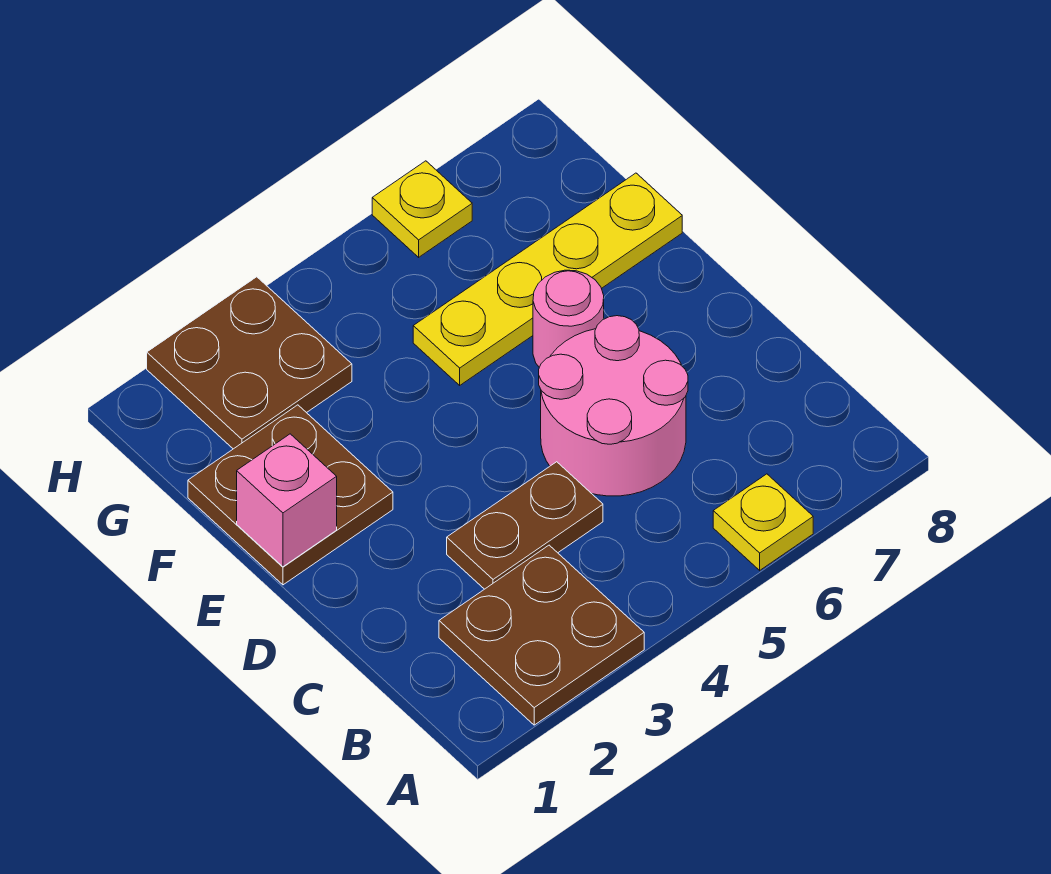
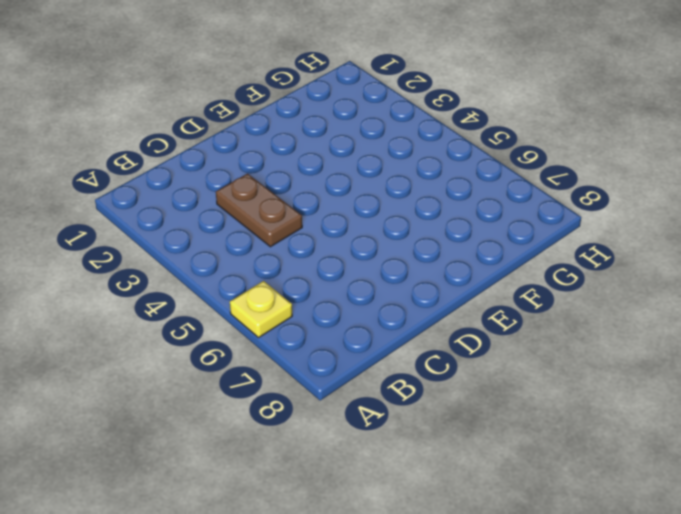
none -> brown plate A2:B3 level 1
none -> pink round brick C5:D6 level 1

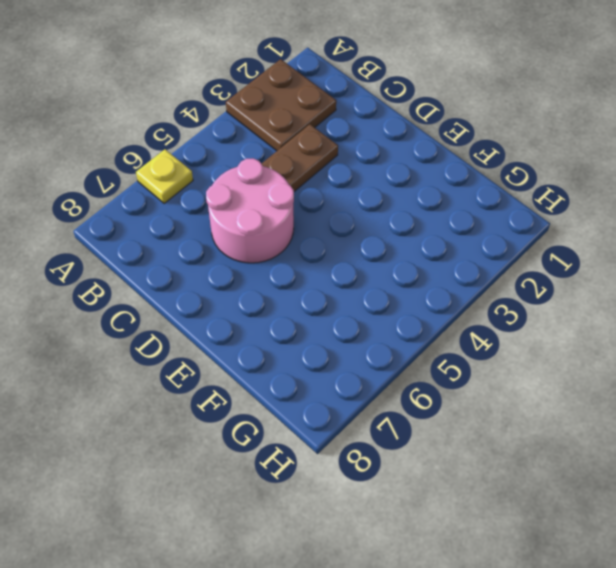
none -> brown plate E1:F2 level 1
none -> pink round brick E6 level 1

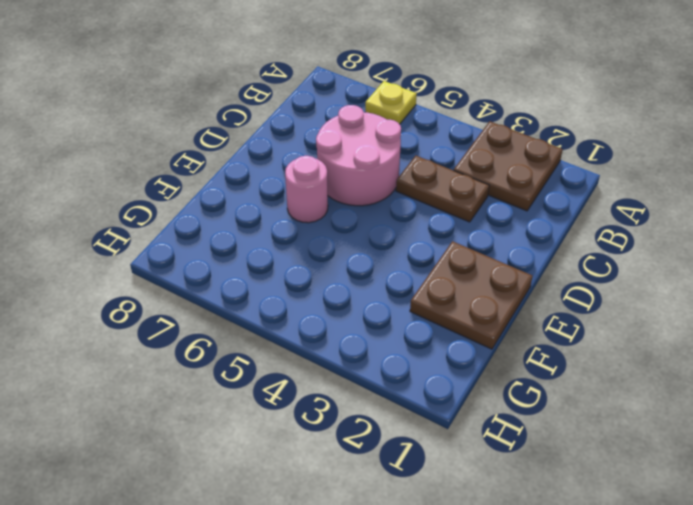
none -> yellow plate F5:F8 level 1
none -> brown plate G2:H3 level 1

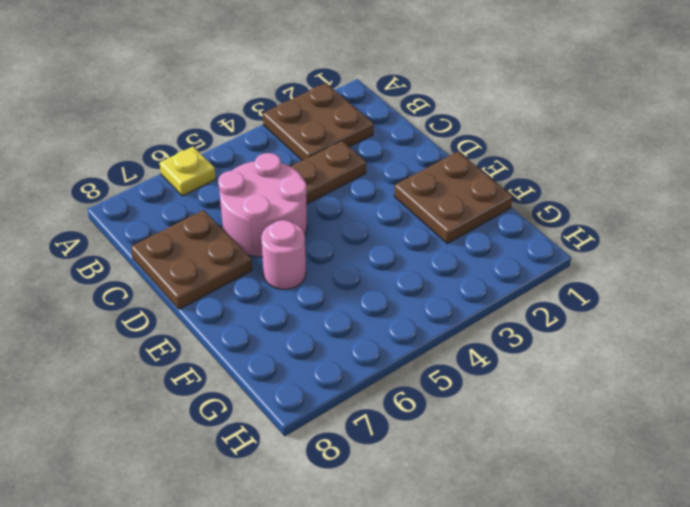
brown plate C7:D8 level 1 -> brown plate G2:H3 level 1
none -> yellow plate F5:F8 level 1
none -> yellow plate H6 level 1

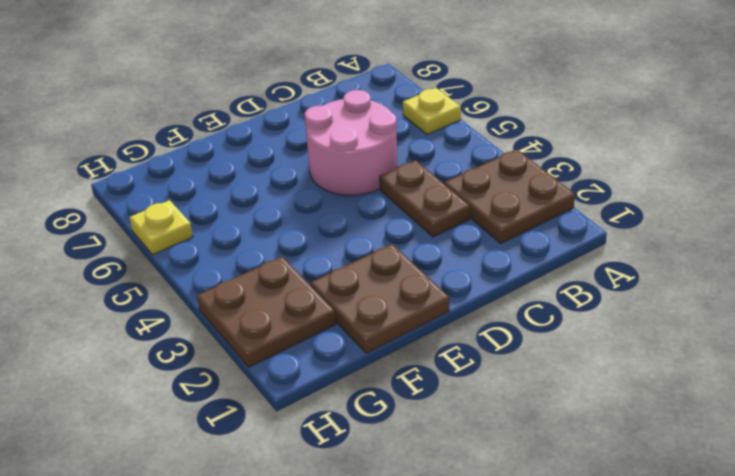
none -> pink round brick E6 level 1
none -> yellow plate F5:F8 level 1

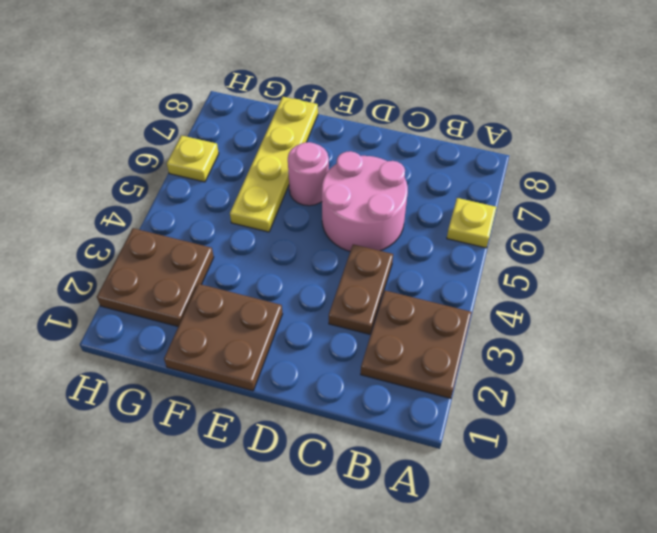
none -> pink brick E1 level 2

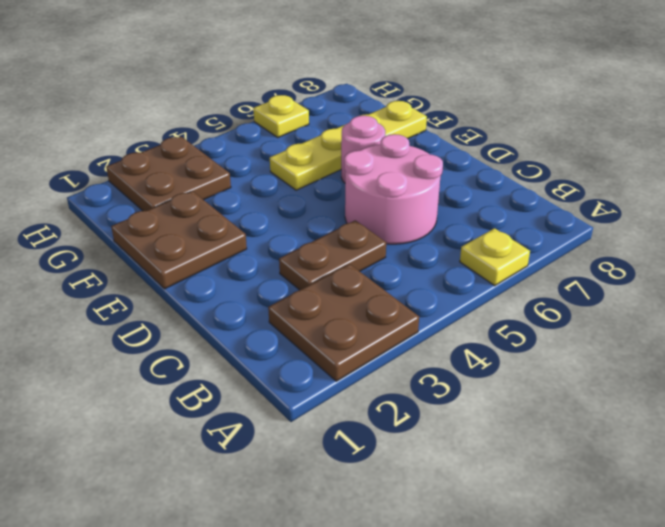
none -> pink brick E1 level 2

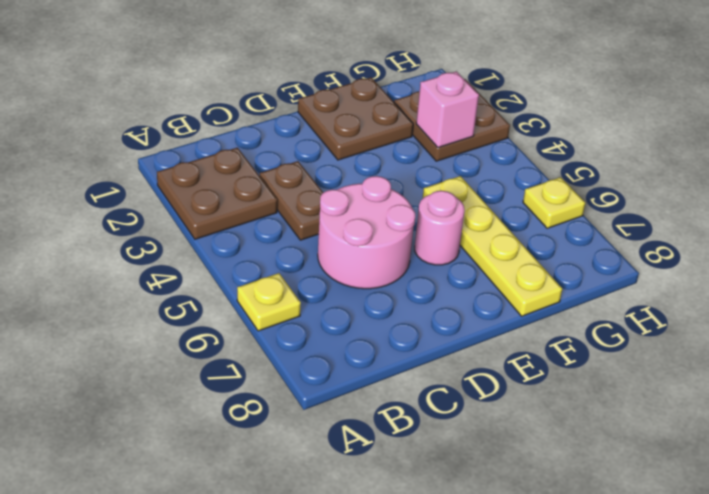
pink brick G3 level 2 -> pink brick E1 level 2

